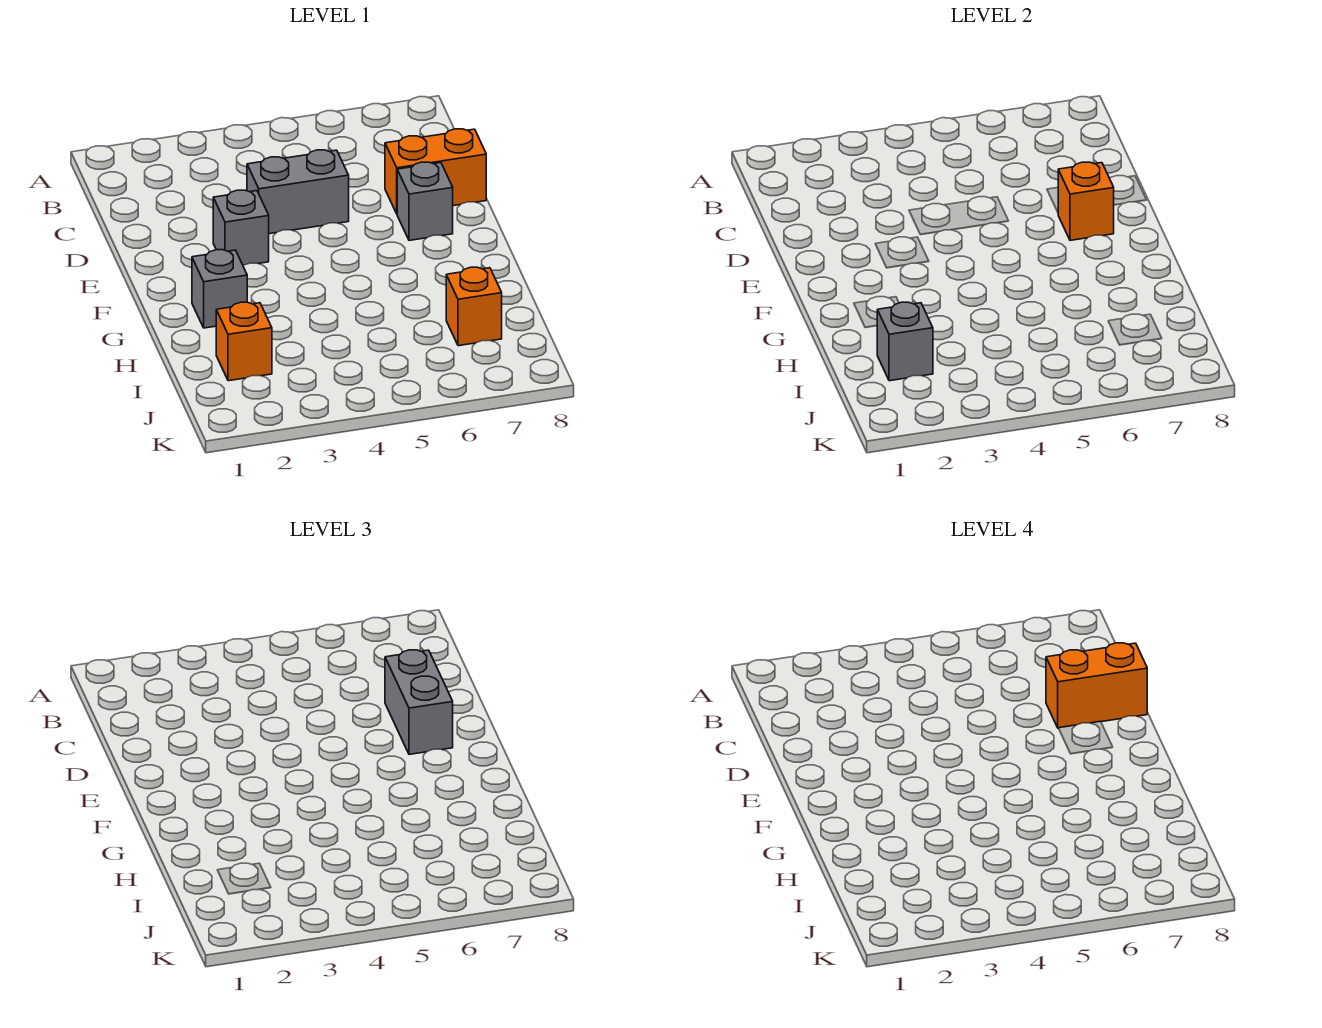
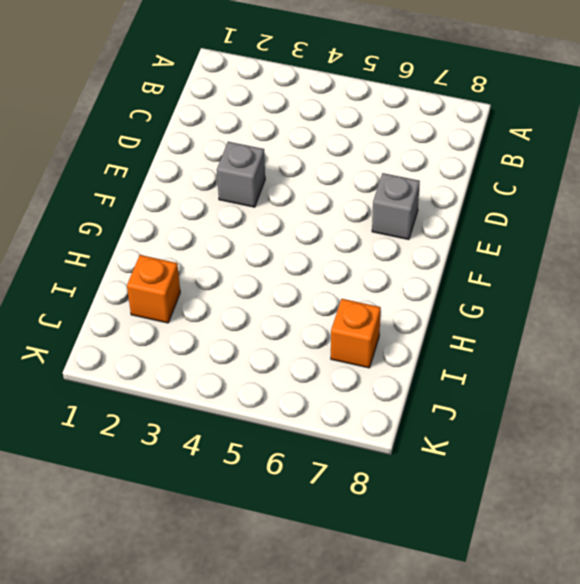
none -> grey brick D4:D5 level 1
none -> orange brick D7:D8 level 1

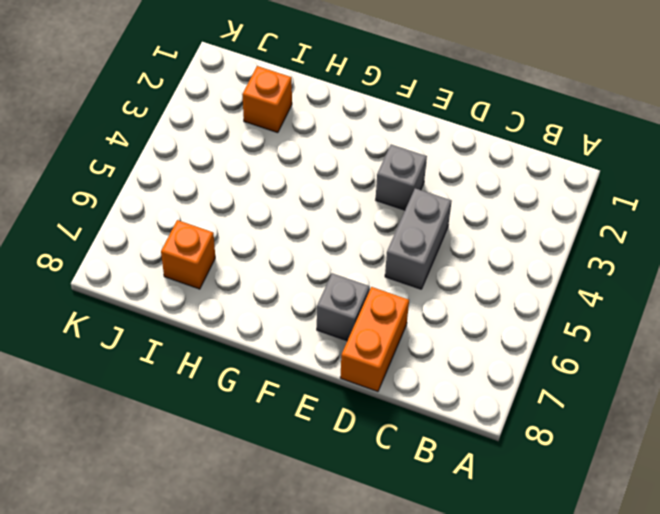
none -> grey brick G2 level 1
none -> orange brick E7 level 2

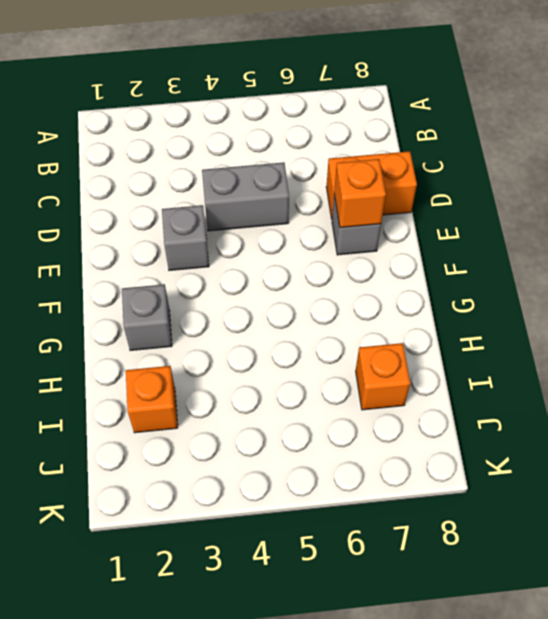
none -> grey brick I2 level 2
none -> grey brick D7:E7 level 3

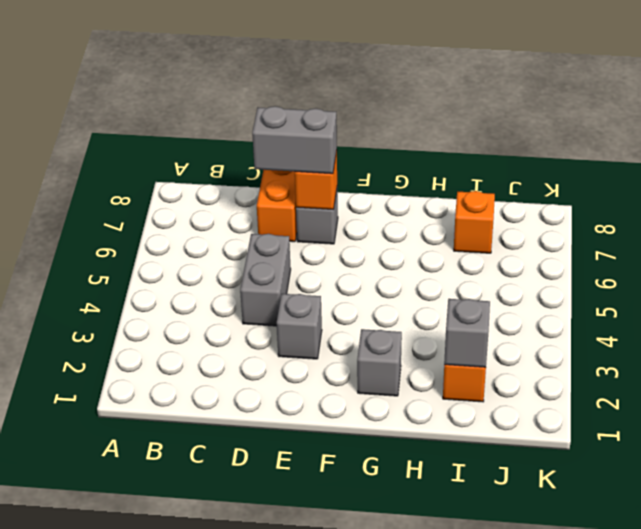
none -> orange brick D7:D8 level 4

